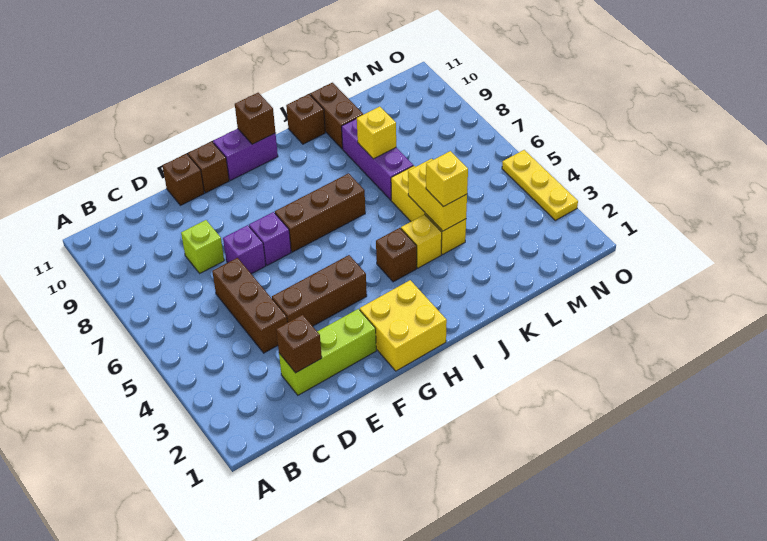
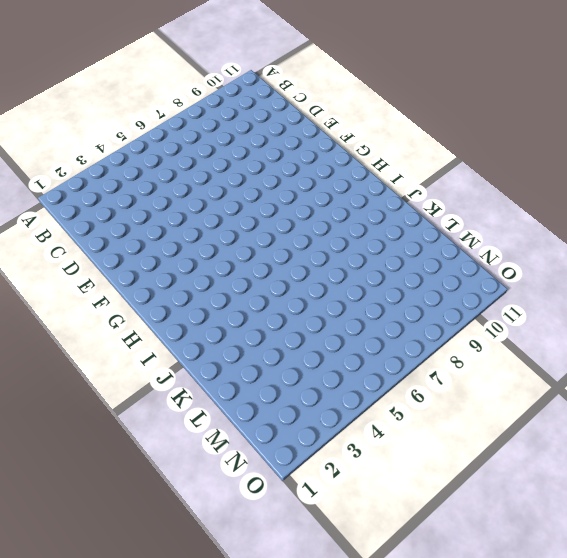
none -> lime brick D2:F2 level 1
none -> brown brick D4:D6 level 1
none -> lime brick D8 level 1

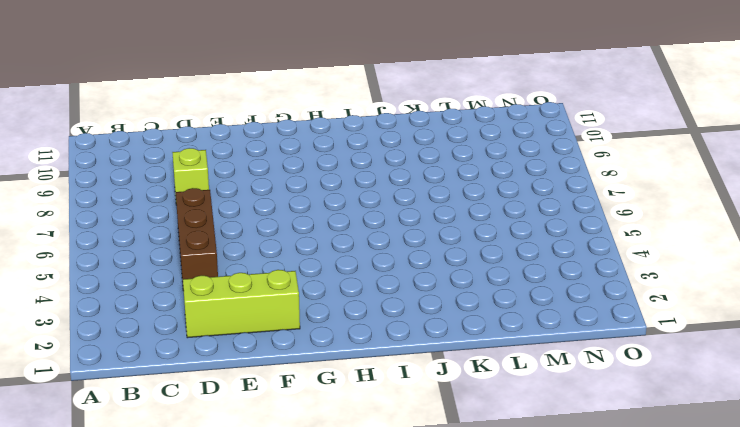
none -> brown brick E4:G4 level 1
none -> purple brick E7 level 1
none -> brown brick E11 level 1

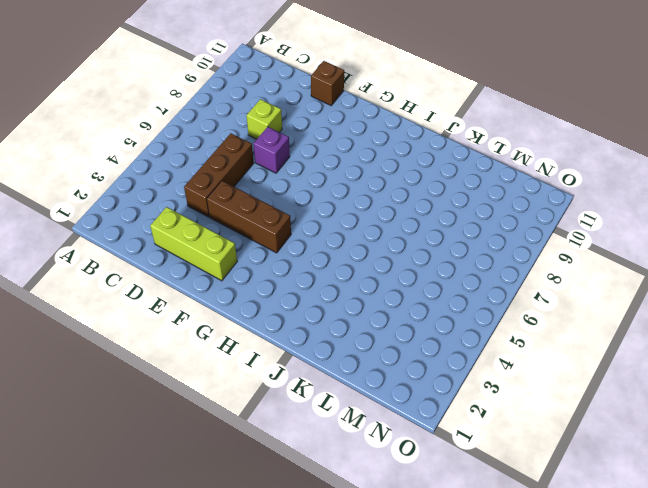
none -> purple brick F7 level 1
none -> brown brick F11 level 1
none -> yellow brick G1:H2 level 1

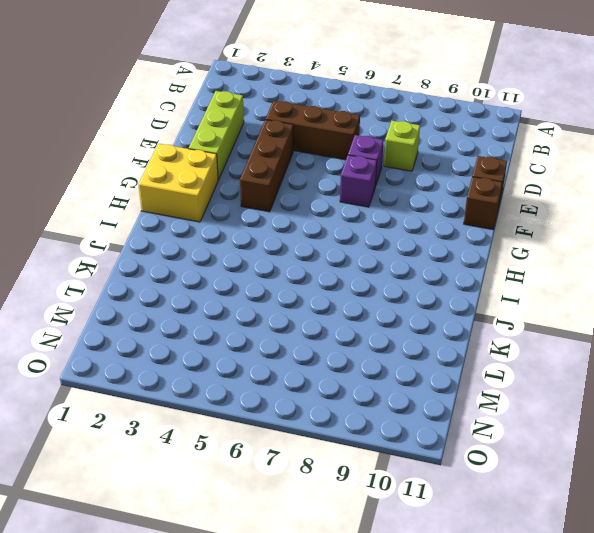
none -> brown brick G7:I7 level 1
none -> purple brick G11:H11 level 1
none -> brown brick I4 level 1

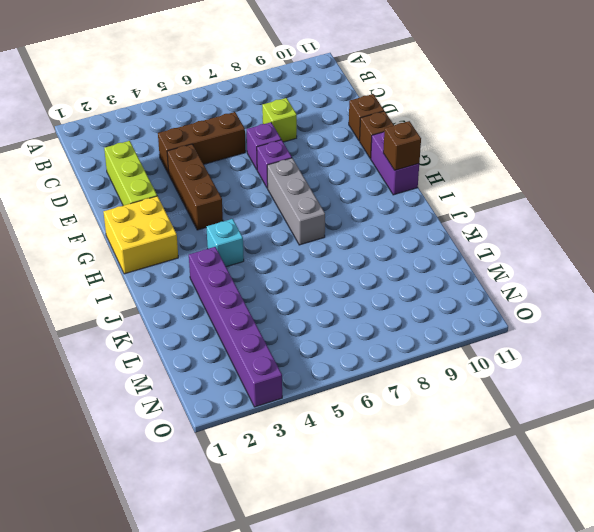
grey brick G7:I7 level 1 -> brown brick G7:I7 level 1
cyan brick I4 level 1 -> brown brick I4 level 1
purple brick J3:O3 level 1 -> yellow plate O3:O5 level 1
none -> yellow brick J4 level 1
none -> brown brick J11 level 1
none -> yellow brick K4:K6 level 1

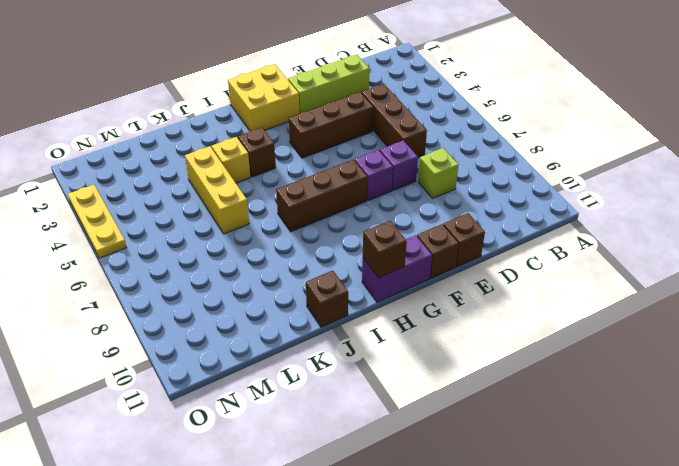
none -> purple brick K7:K9 level 1
none -> brown brick K10:K11 level 1
none -> brown brick D2 level 2

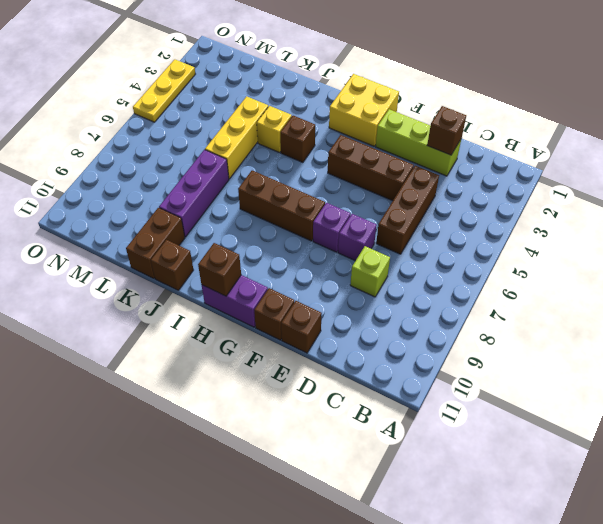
none -> yellow brick K4:K5 level 2
none -> yellow brick K8 level 2
none -> yellow brick K4 level 3

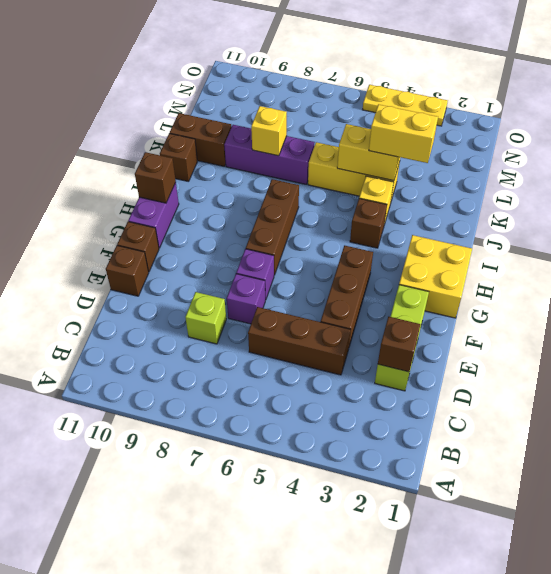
yellow brick K3:K4 level 3 -> yellow brick K4 level 3

